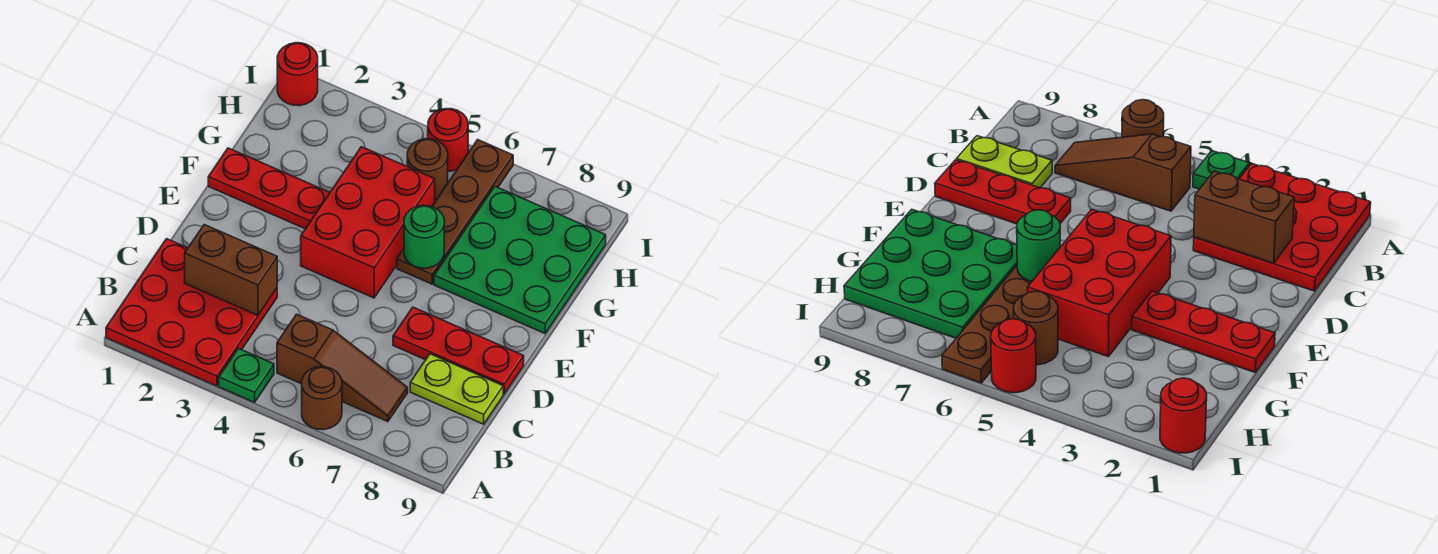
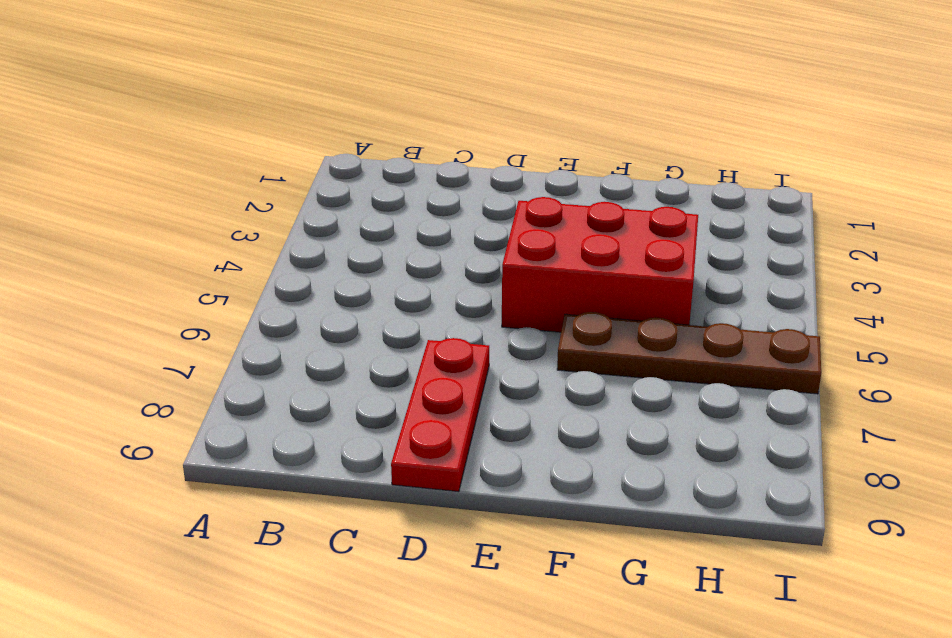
none -> red plate A1:C3 level 1
none -> green plate A4 level 1
none -> brown round brick A6 level 1

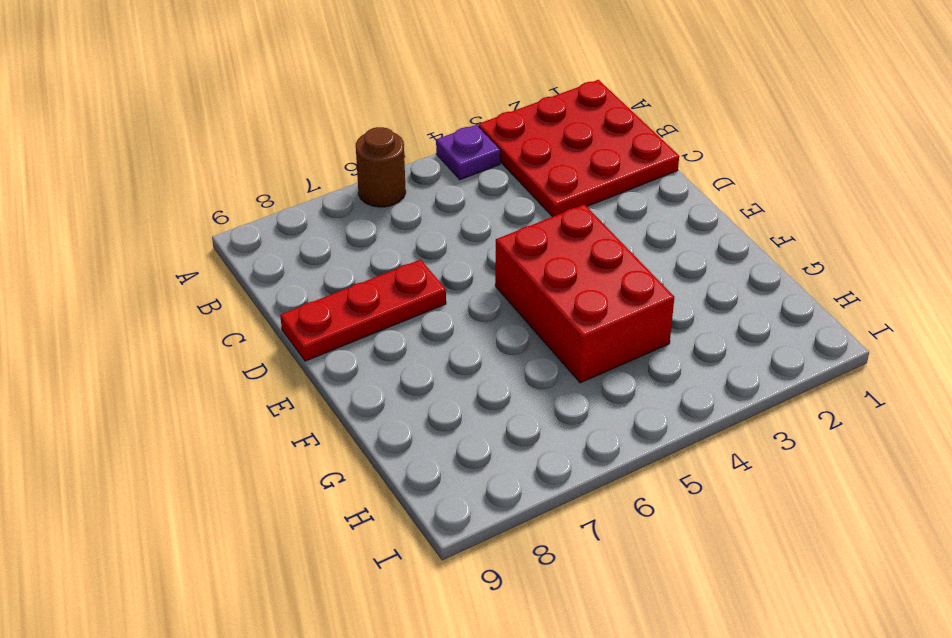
purple plate A4 level 1 -> green plate A4 level 1
none -> brown slope B5:B7 level 1 top 5
none -> lime plate C8:C9 level 1
none -> red plate F1:F3 level 1

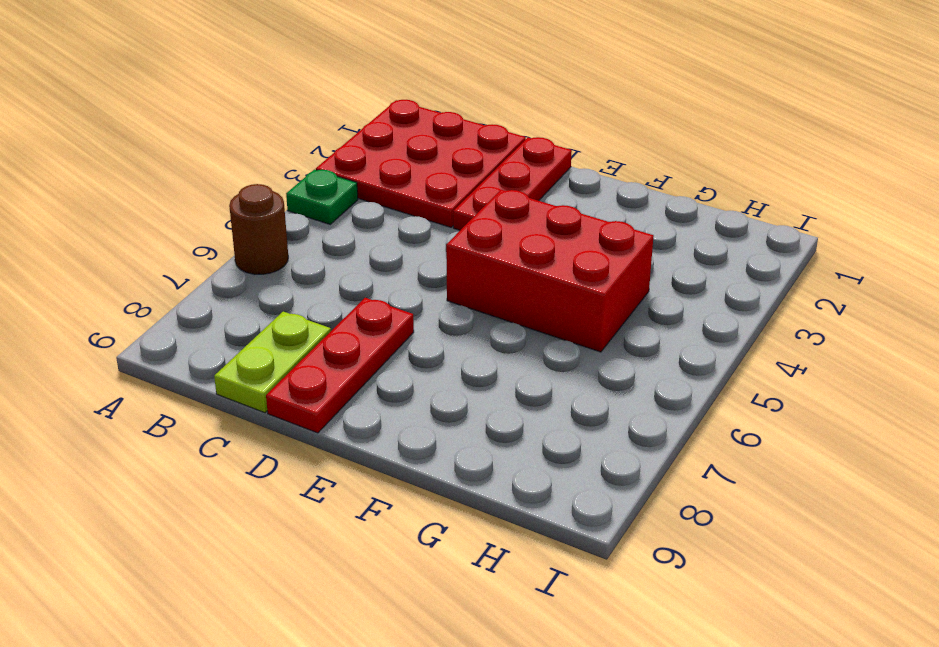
red plate D1:D3 level 1 -> red plate F1:F3 level 1
none -> brown slope B5:B7 level 1 top 5
none -> brown plate F6:I6 level 1
none -> green plate F7:H9 level 1

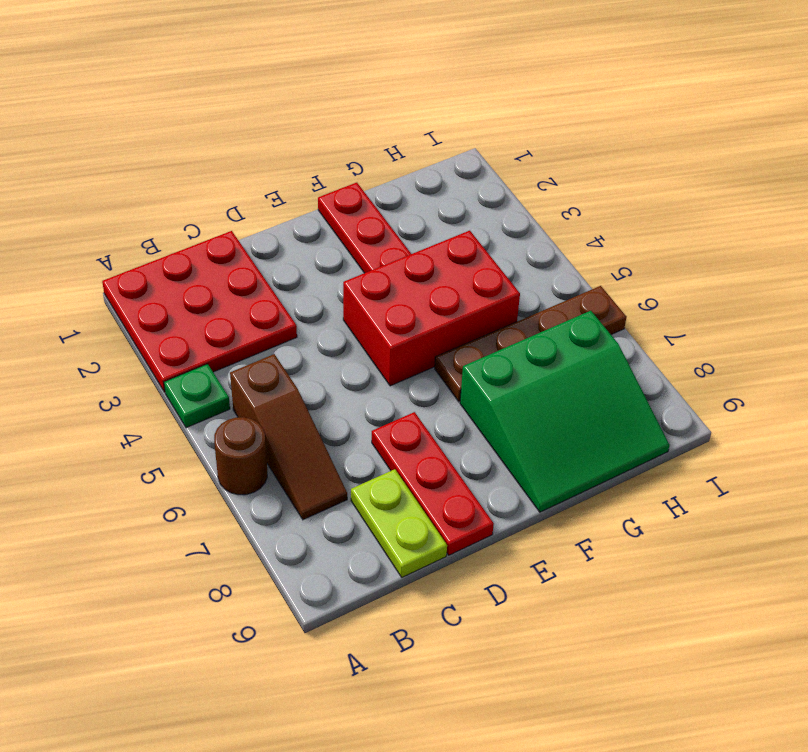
green slope F7:H9 level 1 top 7 -> green plate F7:H9 level 1
none -> brown round brick H5 level 1
none -> red round brick I1 level 1
none -> red round brick I5 level 1

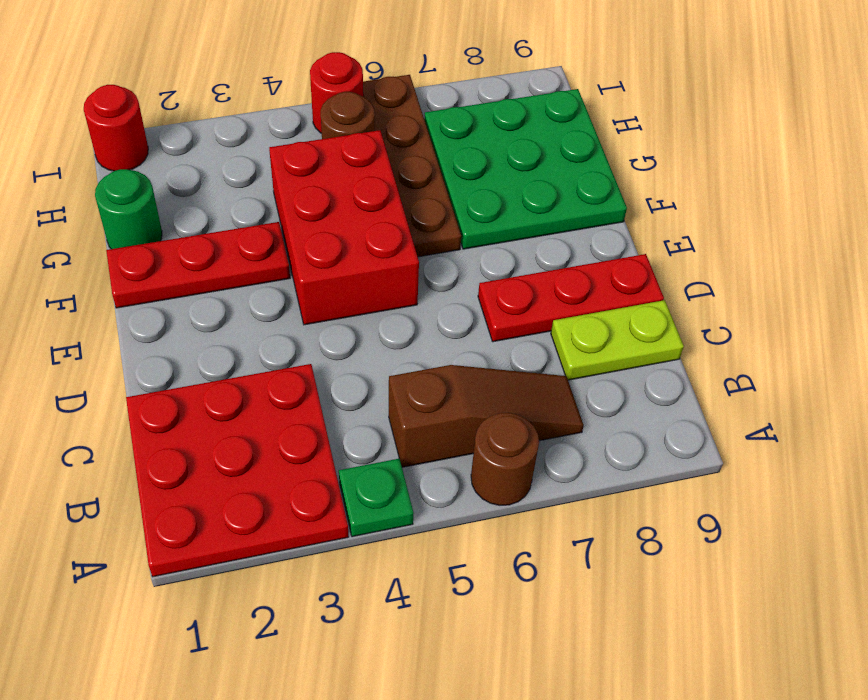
green round brick G1 level 1 -> green round brick F6 level 2
none -> brown brick C2:C3 level 2

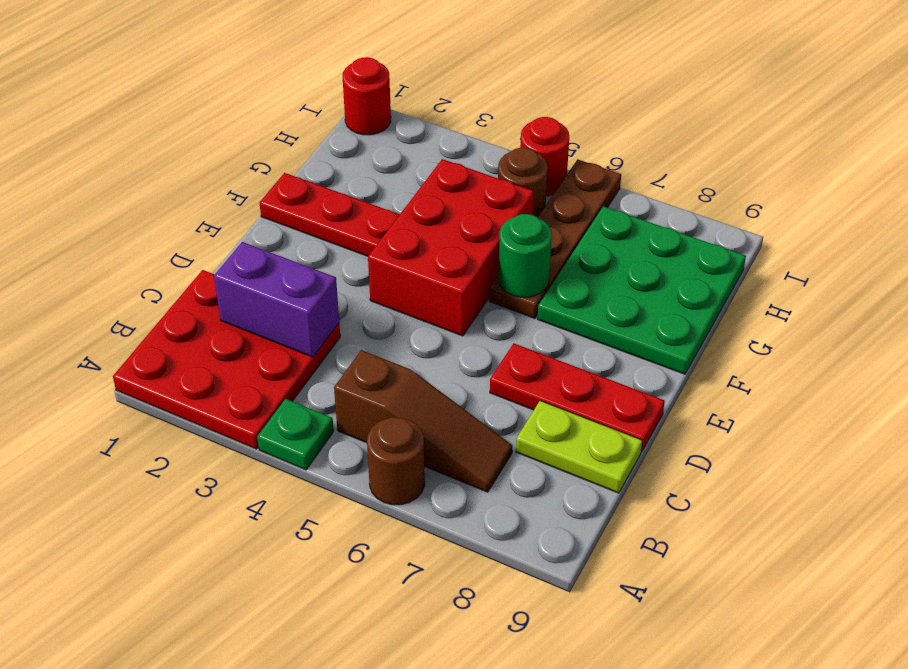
purple brick C2:C3 level 2 -> brown brick C2:C3 level 2

